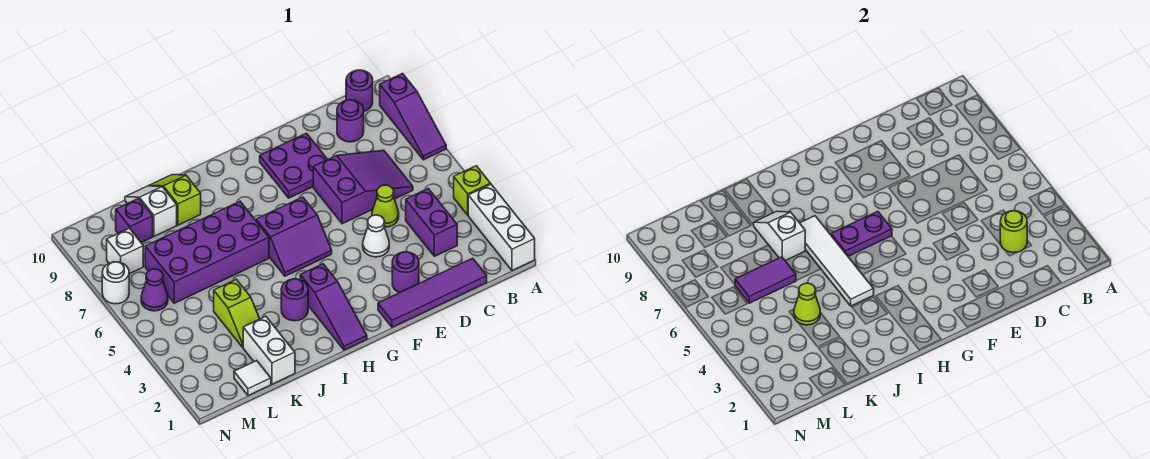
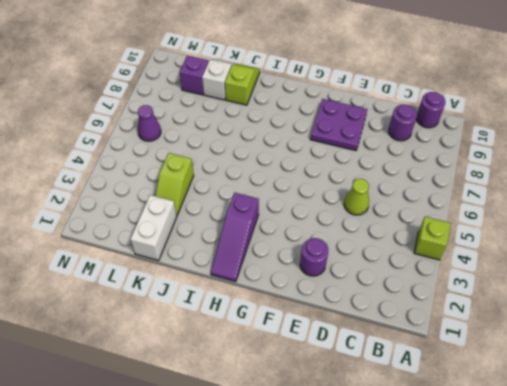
none -> white brick A1:A3 level 1
none -> purple slope A7:A9 level 1 top 9
none -> purple tile C1:F1 level 1
none -> purple brick C3:C4 level 1

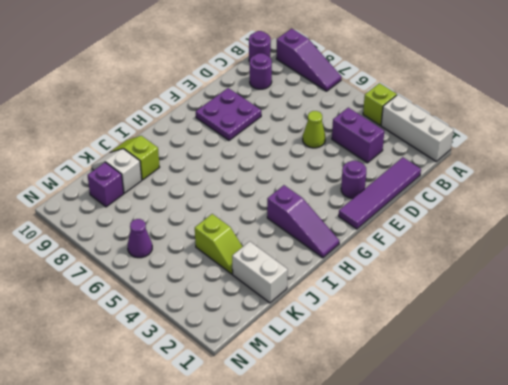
none -> purple slope C6:E7 level 1 top E
none -> white cone E4 level 1
none -> purple slope G5:H6 level 1 top 6
none -> purple round brick I3 level 1

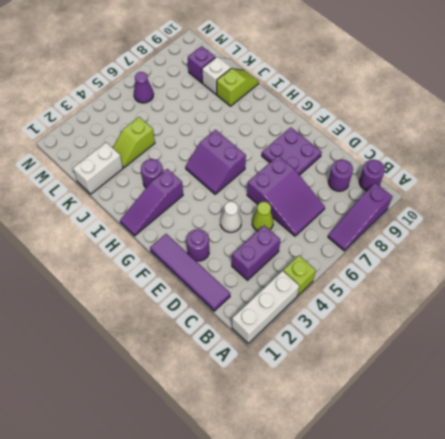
none -> purple brick I6:L7 level 1
none -> white tile L1 level 1
none -> white brick M8 level 1
none -> white round brick N7 level 1

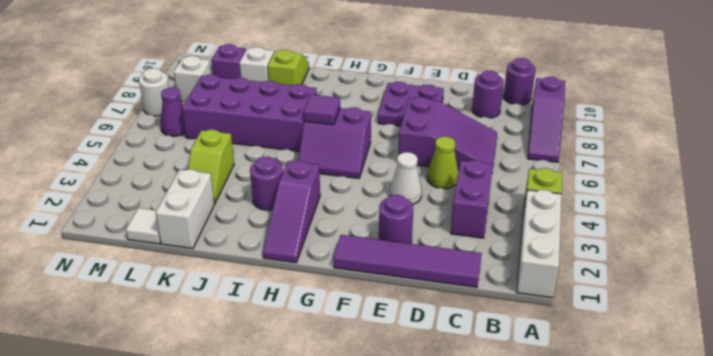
purple tile H6 level 2 -> purple plate G6:H6 level 2
none -> lime round brick C3 level 2
none -> white tile I4:I7 level 2
none -> white slope J7:J8 level 2 top 7
none -> lime cone K4 level 2

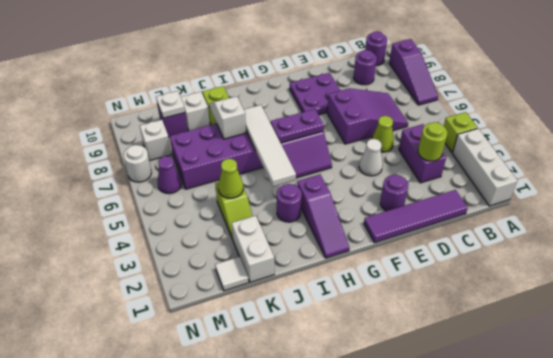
white plate L9 level 2 -> none
none -> purple tile K6:L6 level 2

